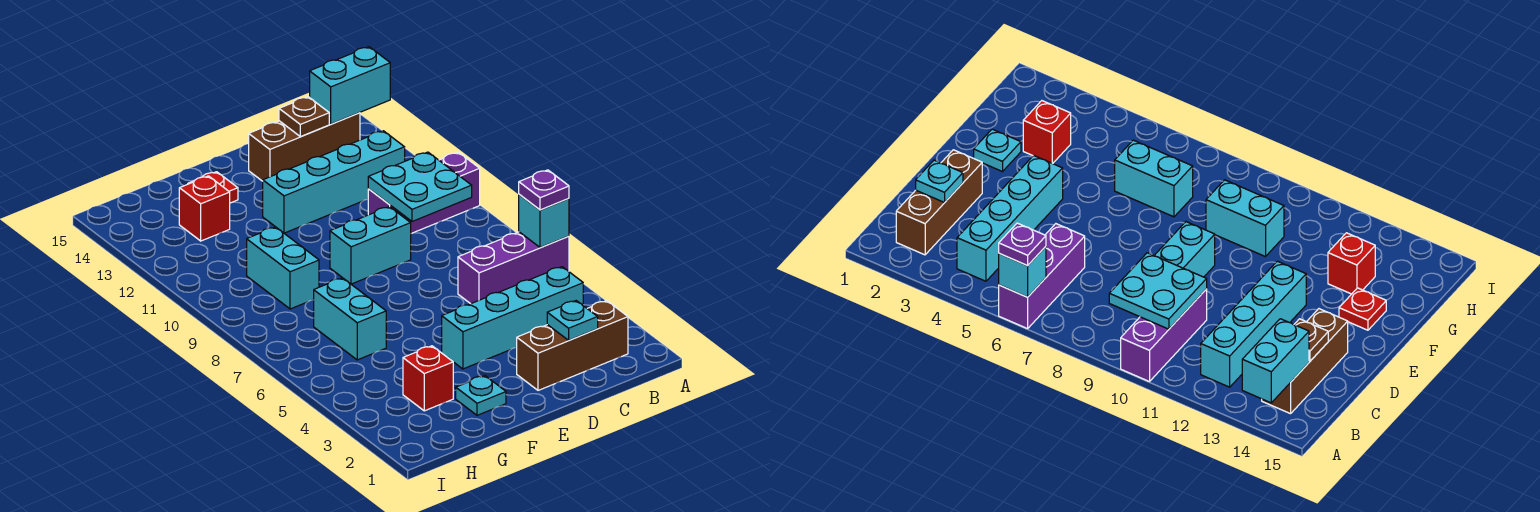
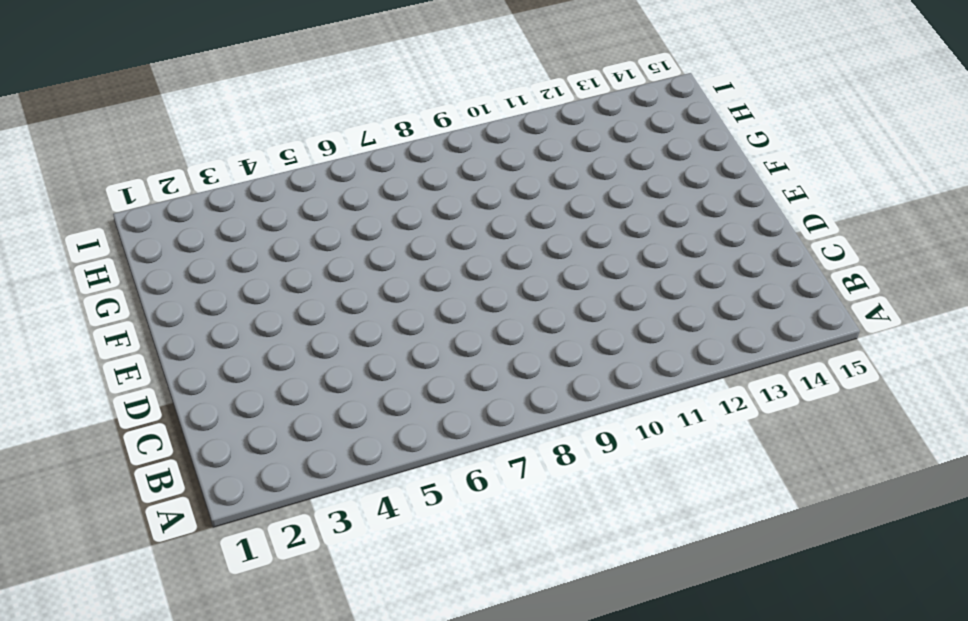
none -> purple brick A6:C6 level 1
none -> purple brick A10:C10 level 1
none -> brown brick B2:D2 level 1

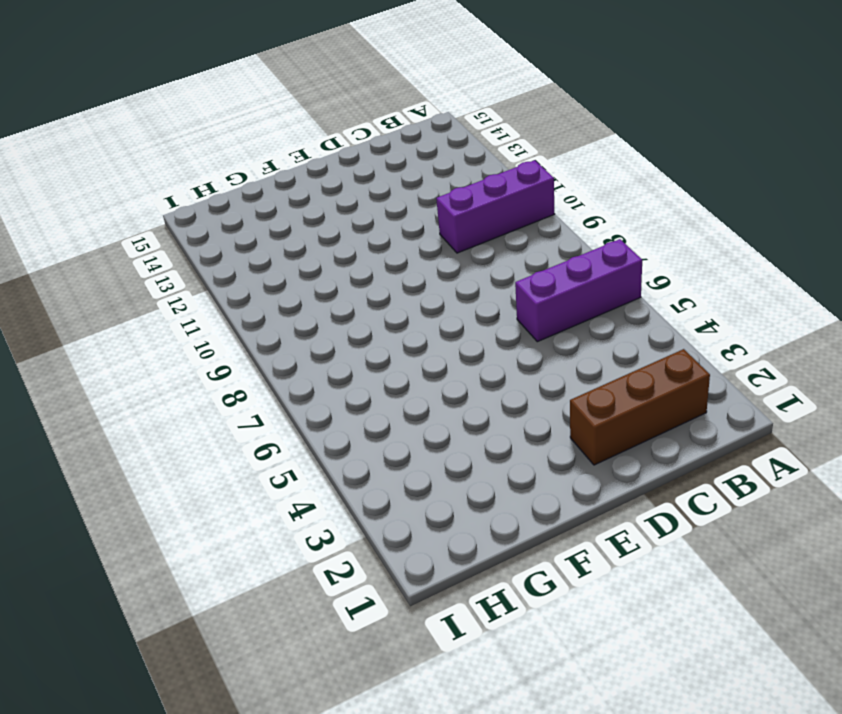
none -> cyan brick B4:E4 level 1
none -> cyan brick B12:E12 level 1
none -> brown brick B14:D14 level 1

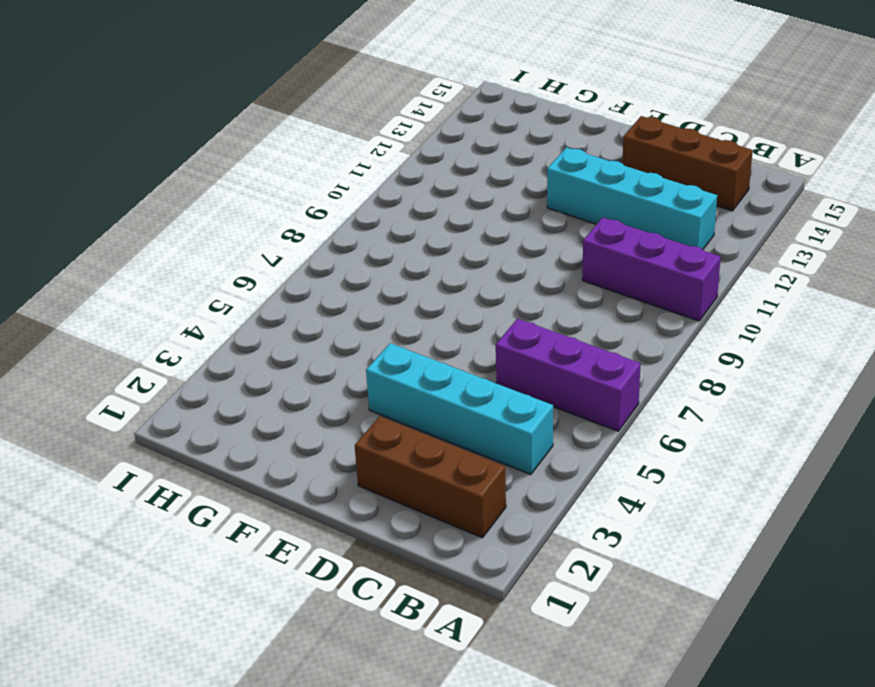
none -> cyan brick D9:E9 level 1
none -> cyan plate F2 level 1
none -> red plate F14 level 1

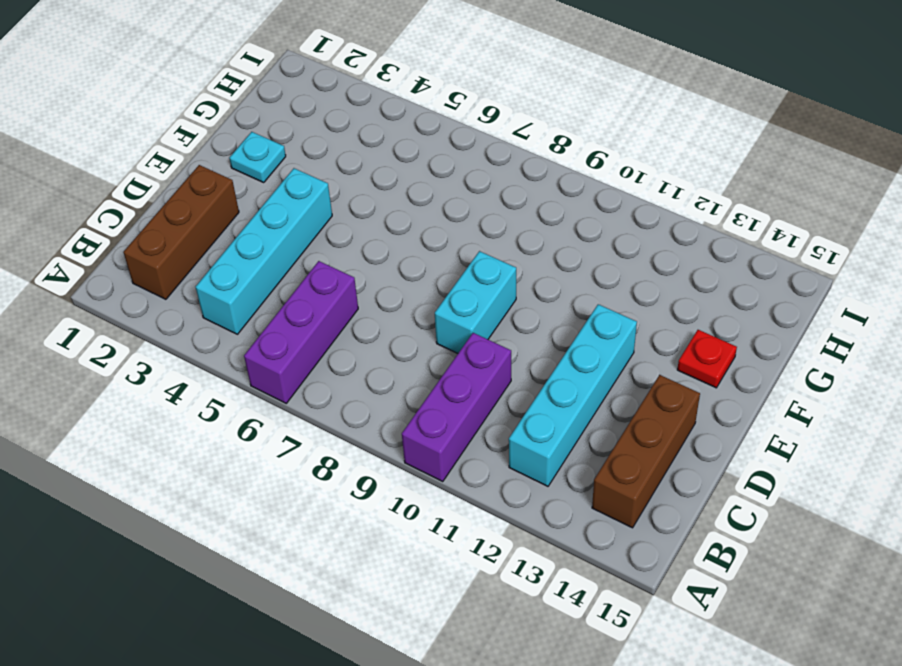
none -> red brick G3 level 1
none -> cyan brick G6:G7 level 1
none -> cyan brick G9:G10 level 1

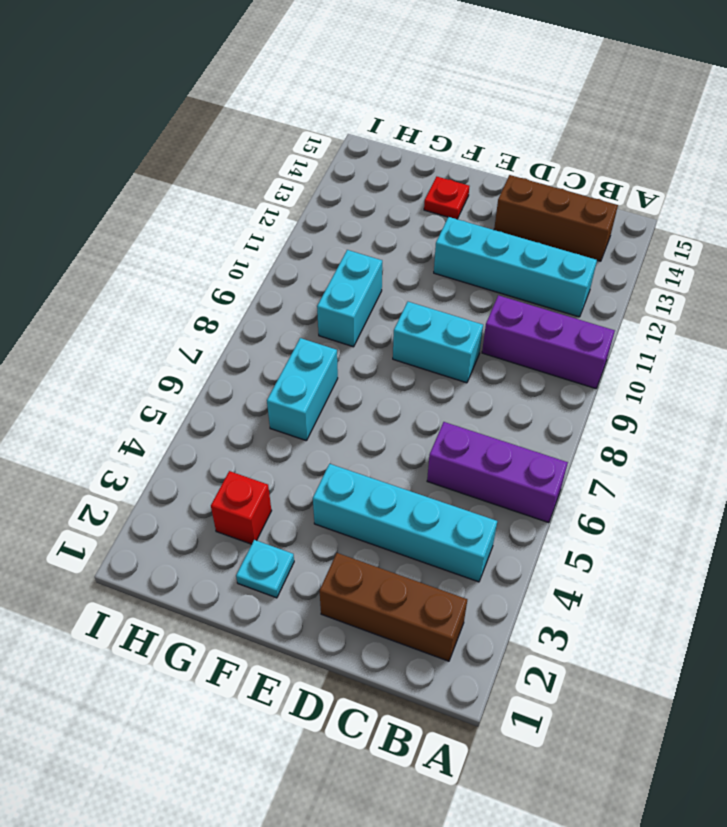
none -> red brick G13 level 1
none -> cyan brick A6 level 2
none -> cyan brick A14:B14 level 2

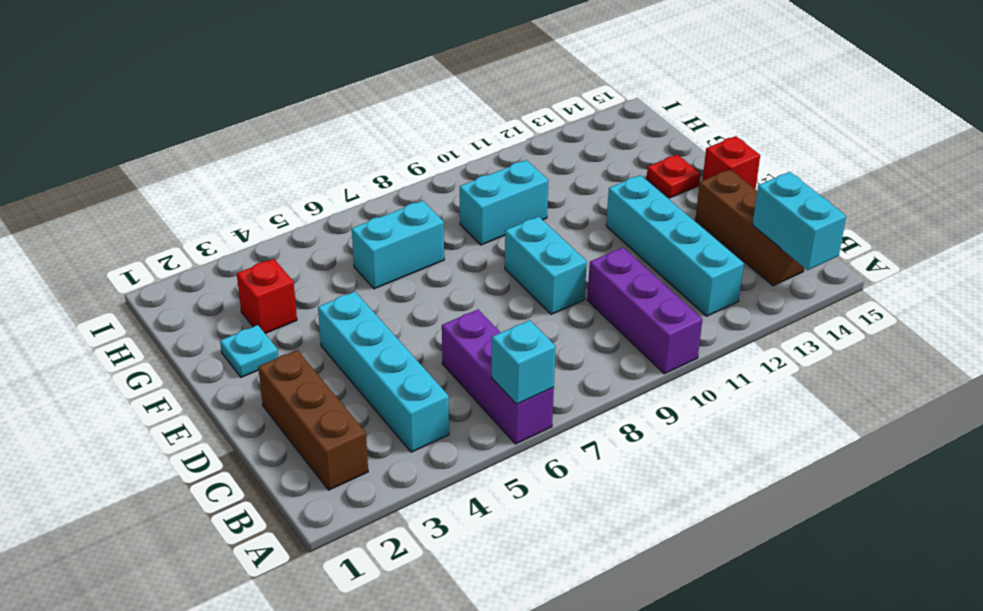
red brick E15 level 1 -> red brick G13 level 1
none -> cyan plate B9:C10 level 2
none -> cyan plate C2 level 2
none -> brown plate C14 level 2

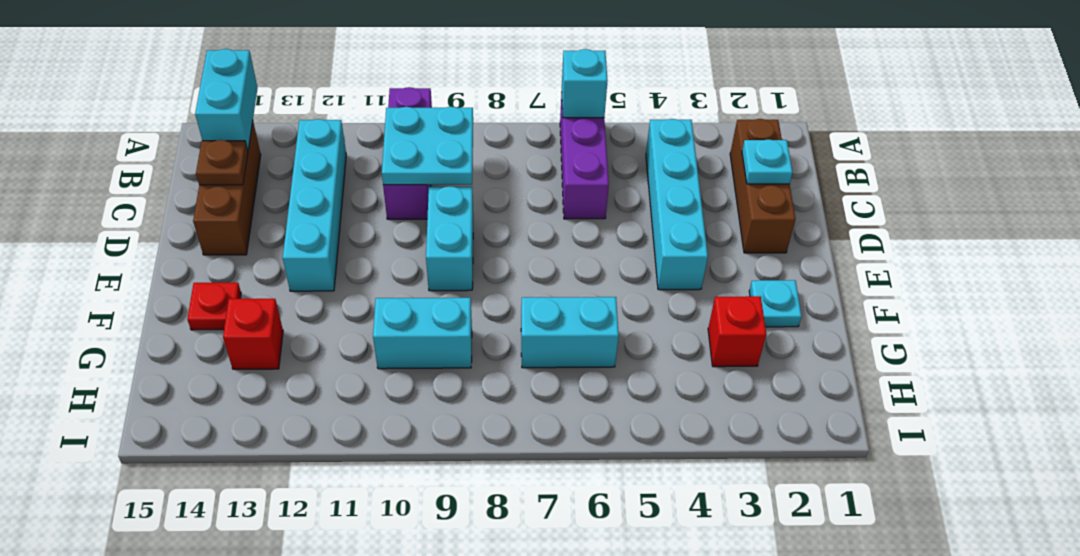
none -> purple plate A6 level 3

